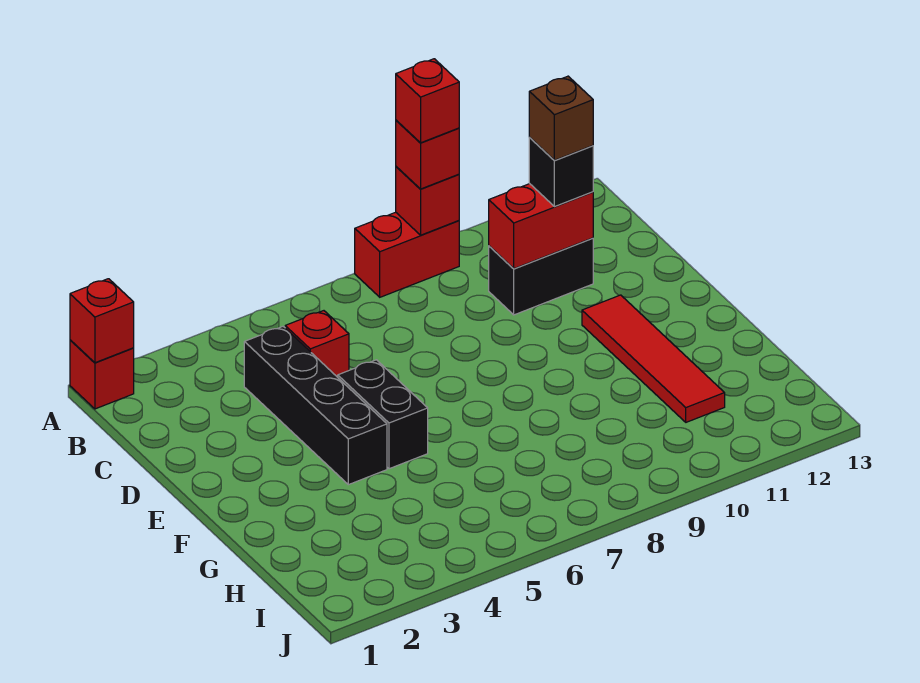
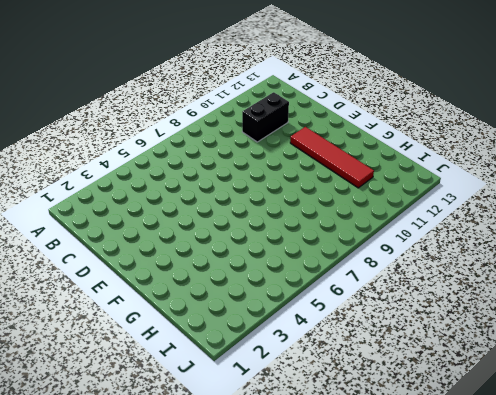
none -> red brick A1 level 1
none -> red brick A8:A9 level 1
none -> black brick C4:F4 level 1

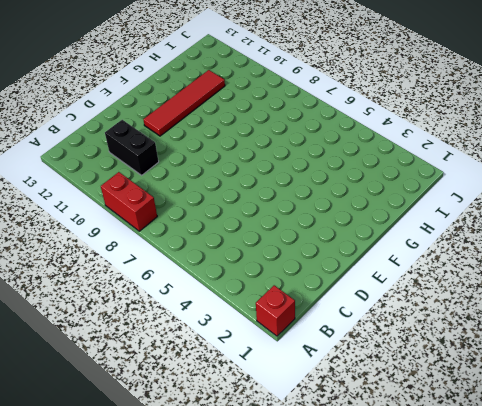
none -> black brick C4:F4 level 1
none -> red brick C5 level 1
none -> black brick E5:F5 level 1

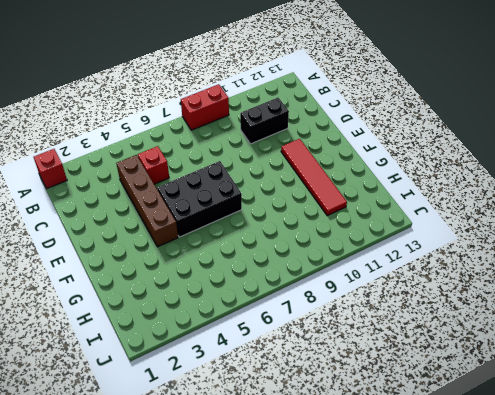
brown brick C4:F4 level 1 -> black brick C4:F4 level 1
black brick E5:F7 level 1 -> black brick E5:F5 level 1
none -> red brick A1 level 2
none -> red brick A9 level 2
none -> red brick C10:C11 level 2

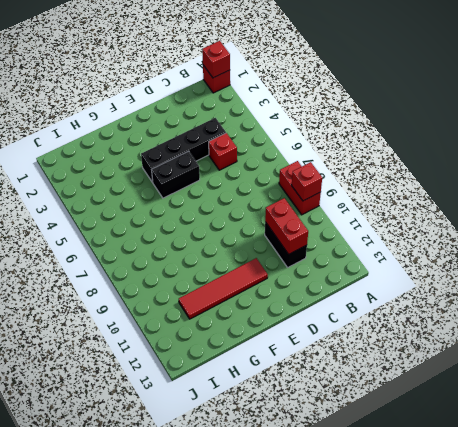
none -> red brick A9 level 3
none -> black brick C11 level 3
none -> red brick A9 level 4

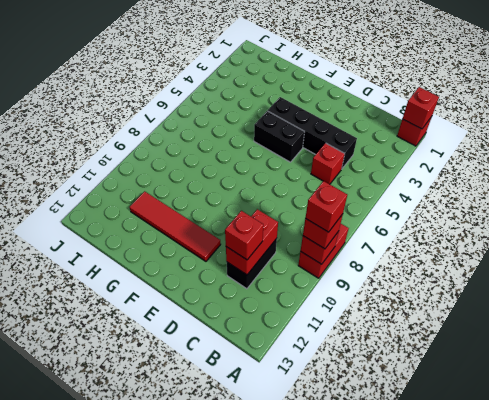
red brick C11 level 3 -> black brick C11 level 3
none -> brown brick C11 level 4

